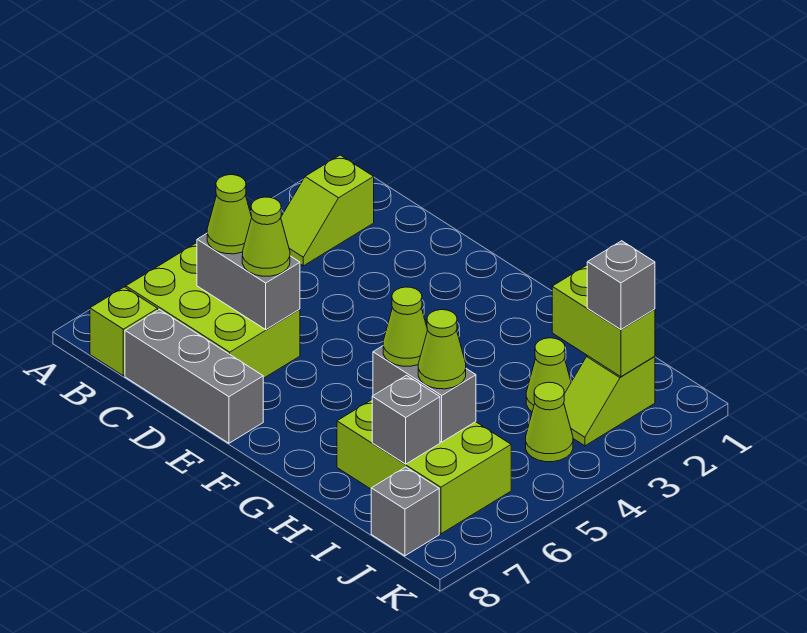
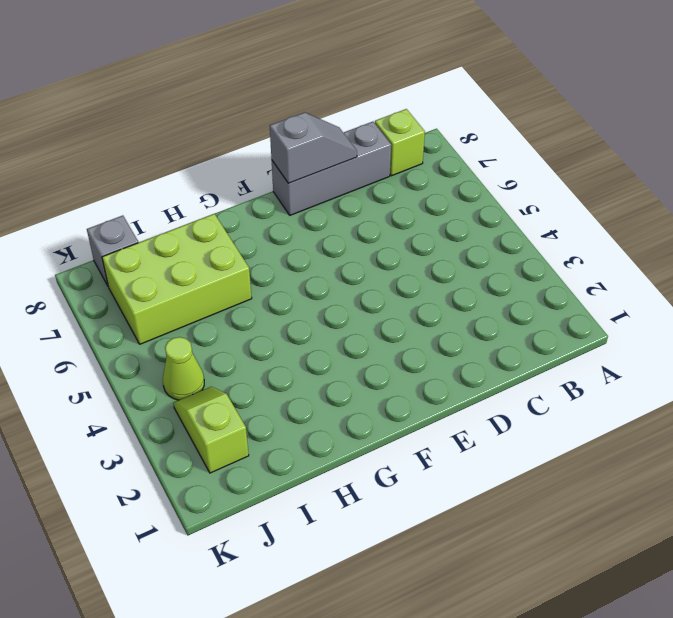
grey slope D8:E8 level 2 top E -> none
none -> lime slope B2:B3 level 1 top 2
none -> lime brick B6:D7 level 1
none -> lime cone I3 level 1

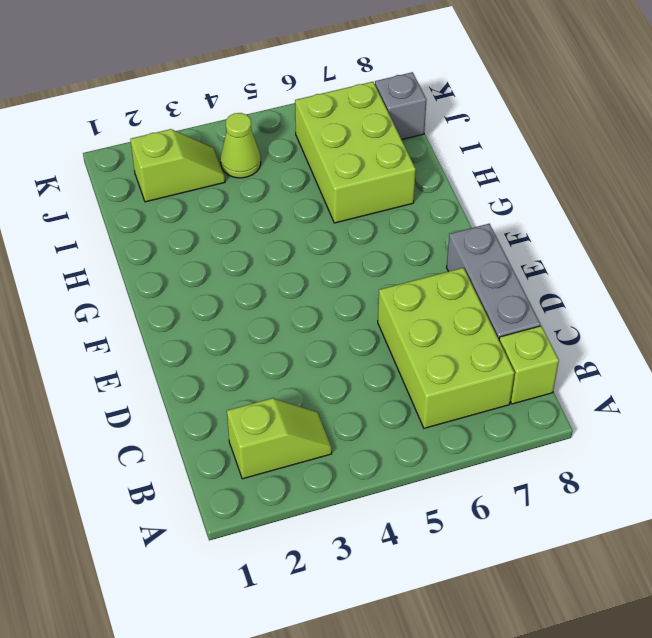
none -> lime cone I3 level 1
none -> grey brick C6:D6 level 2
none -> grey brick H6:I6 level 2

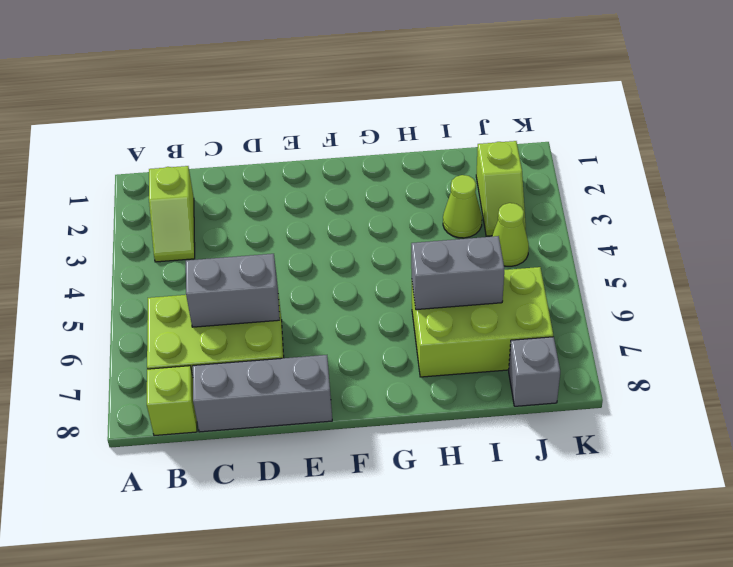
none -> lime brick I2:J2 level 2
none -> grey brick I7 level 2
none -> lime cone C6 level 3

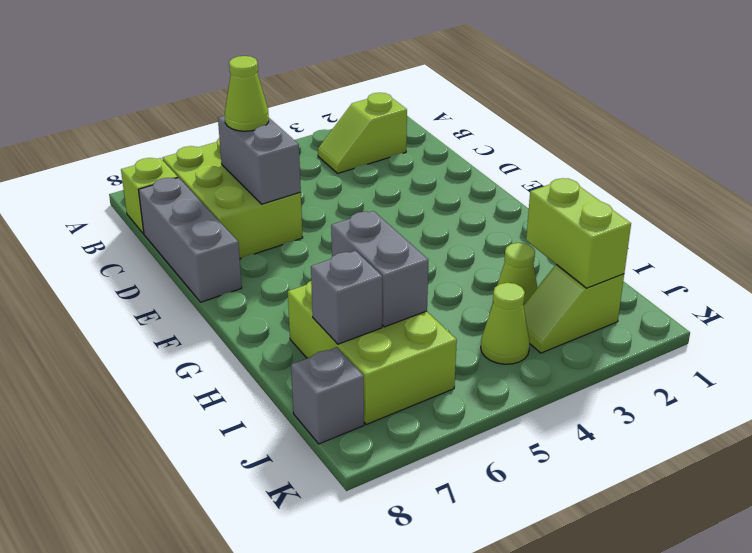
none -> lime cone D6 level 3
none -> lime cone H6 level 3
none -> lime cone I6 level 3

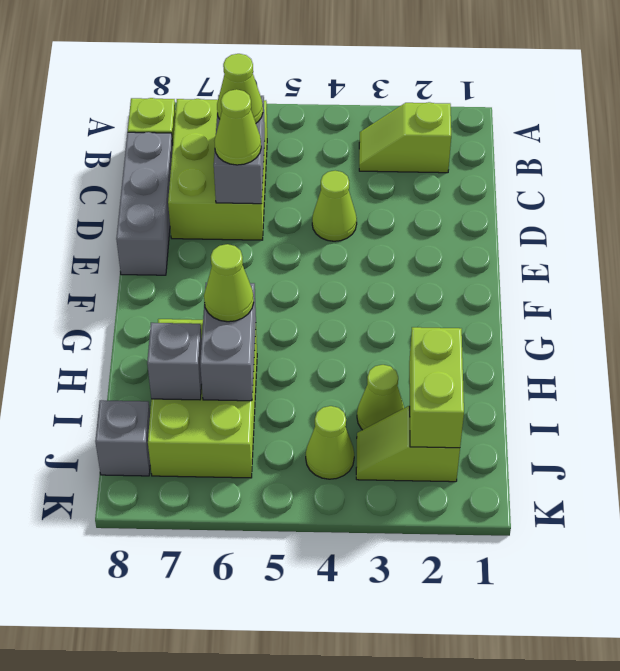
lime cone D4 level 1 -> lime cone I6 level 3
none -> grey brick J2 level 3

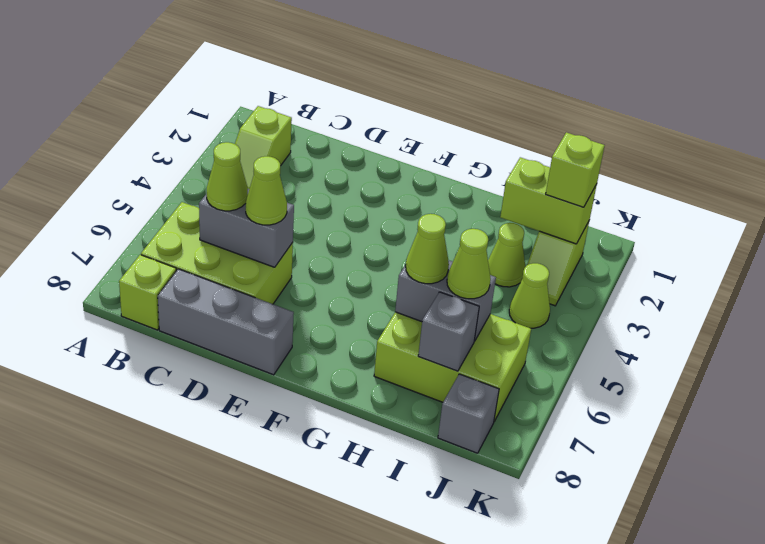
lime brick J2 level 3 -> grey brick J2 level 3

